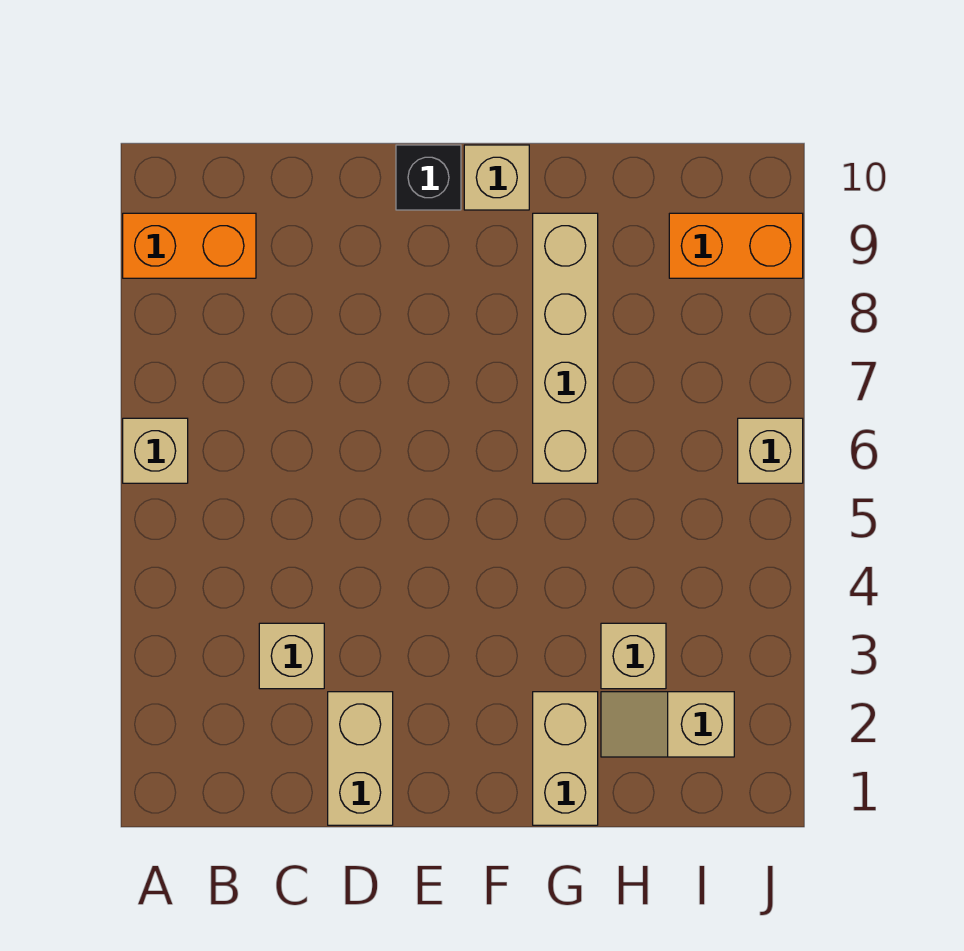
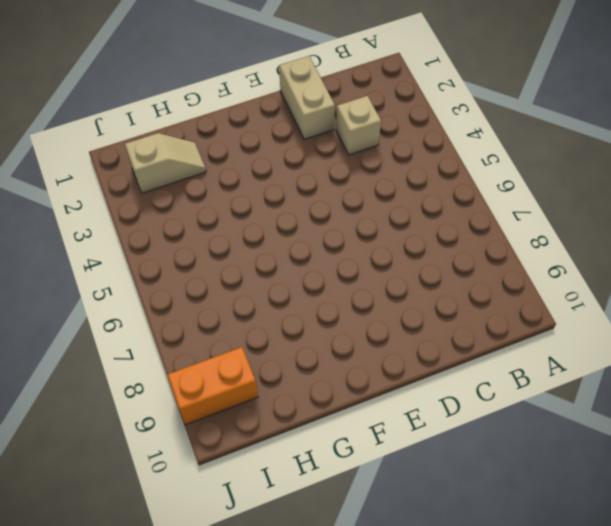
none -> tan brick A6 level 1
none -> orange brick A9:B9 level 1
none -> black brick E10 level 1

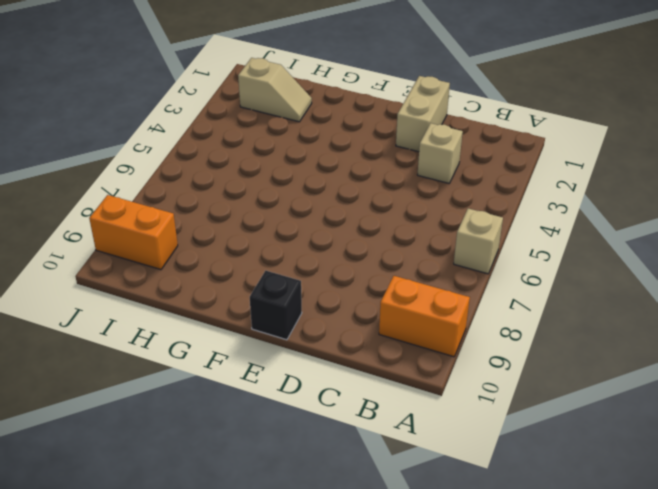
none -> tan brick F10 level 1
none -> tan brick G1:G2 level 1
none -> tan brick G6:G9 level 1

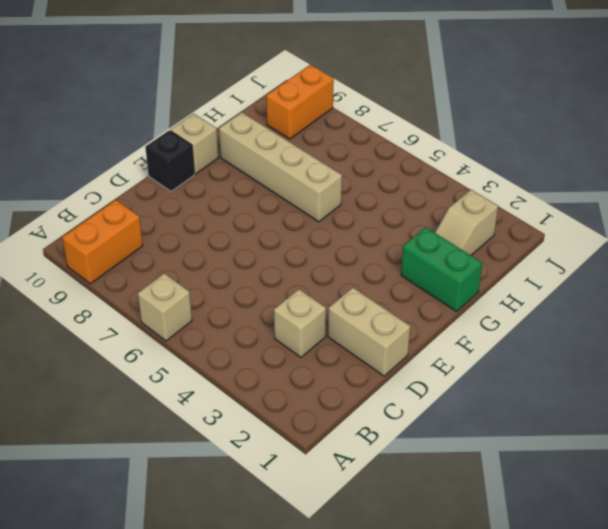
green brick G1:G2 level 1 -> tan brick G1:G2 level 1
none -> tan brick H3 level 1
none -> tan brick J6 level 1

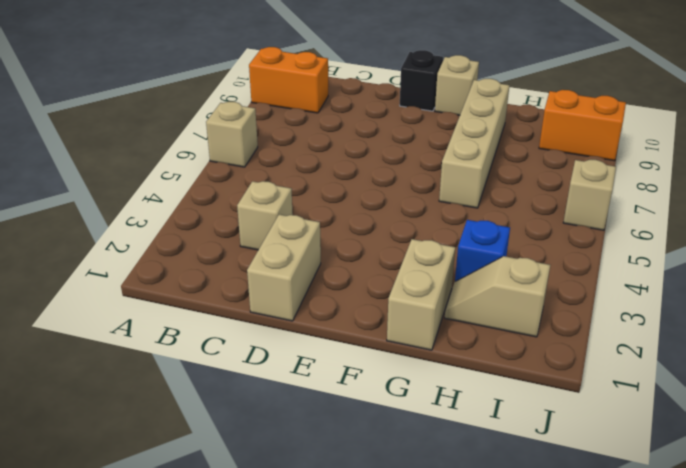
blue brick H3 level 1 -> tan brick H3 level 1

